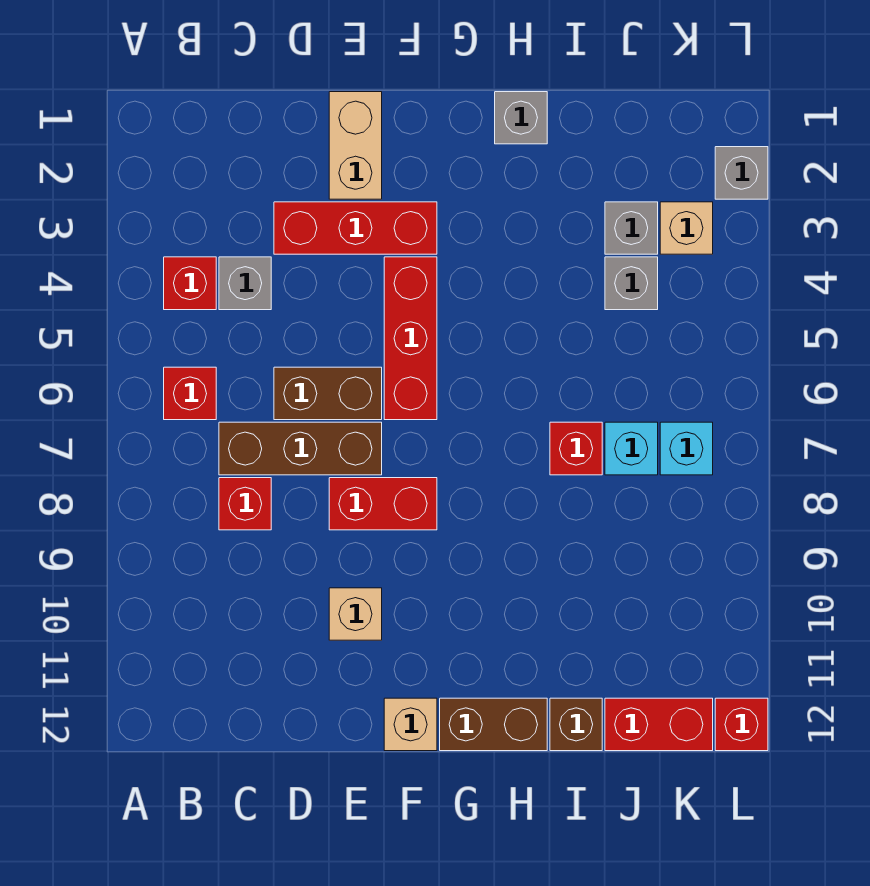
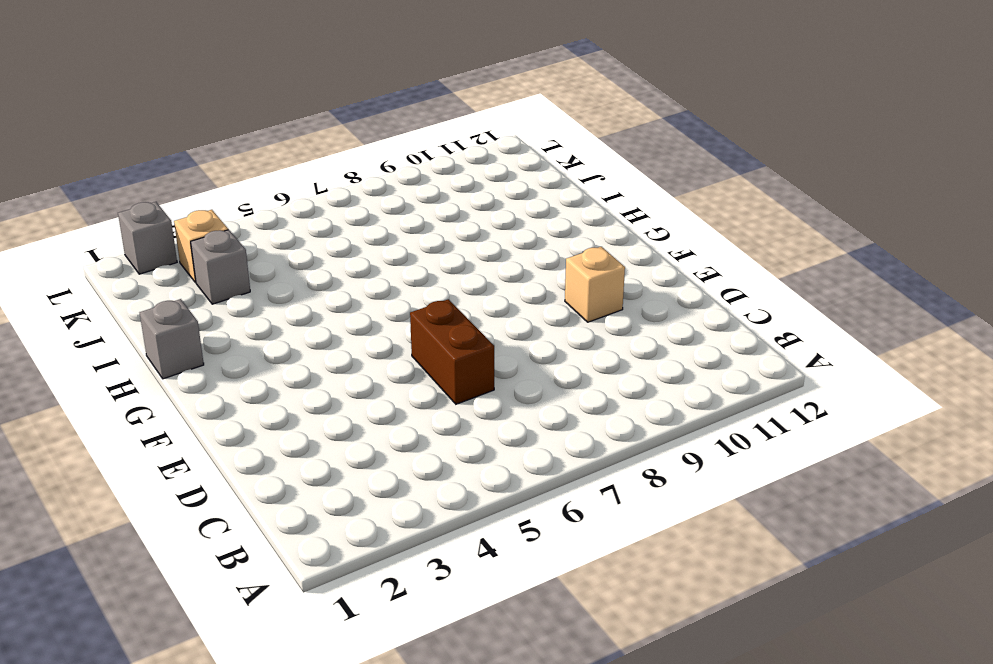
none -> red brick B4 level 1
none -> red brick B6 level 1
none -> grey brick C4 level 1

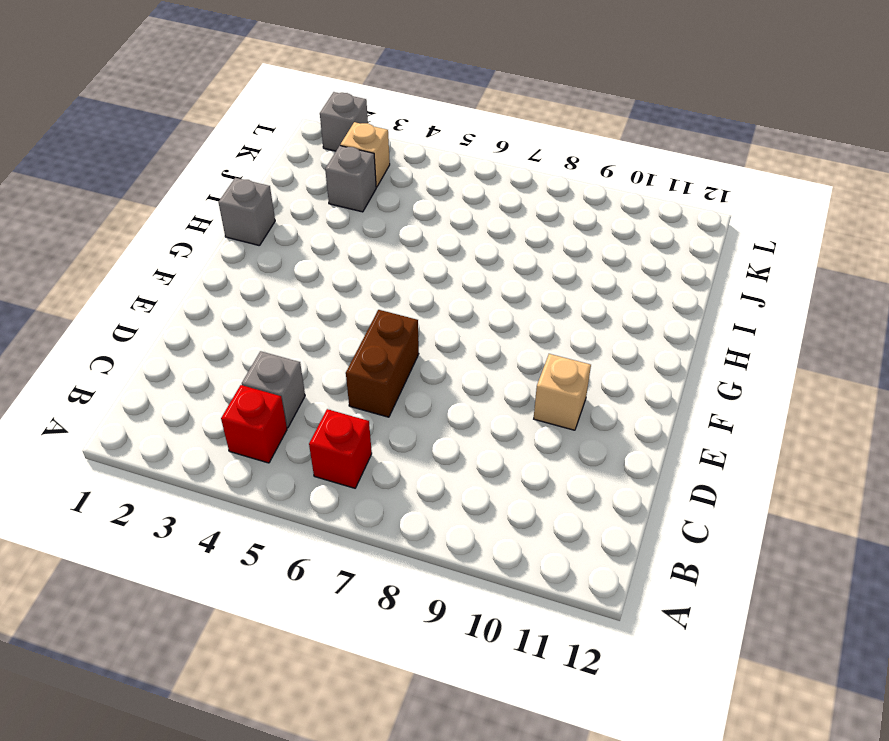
none -> brown brick C7:E7 level 1
none -> red brick C8 level 1
none -> red brick D3:F3 level 1

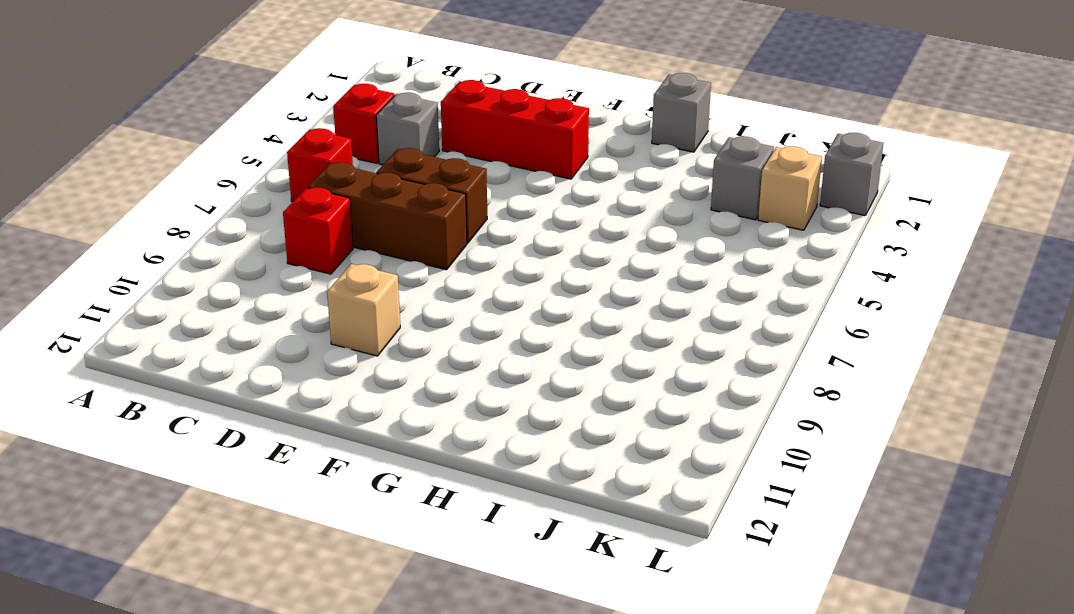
none -> tan brick E1:E2 level 1
none -> red brick E8:F8 level 1
none -> red brick F4:F6 level 1

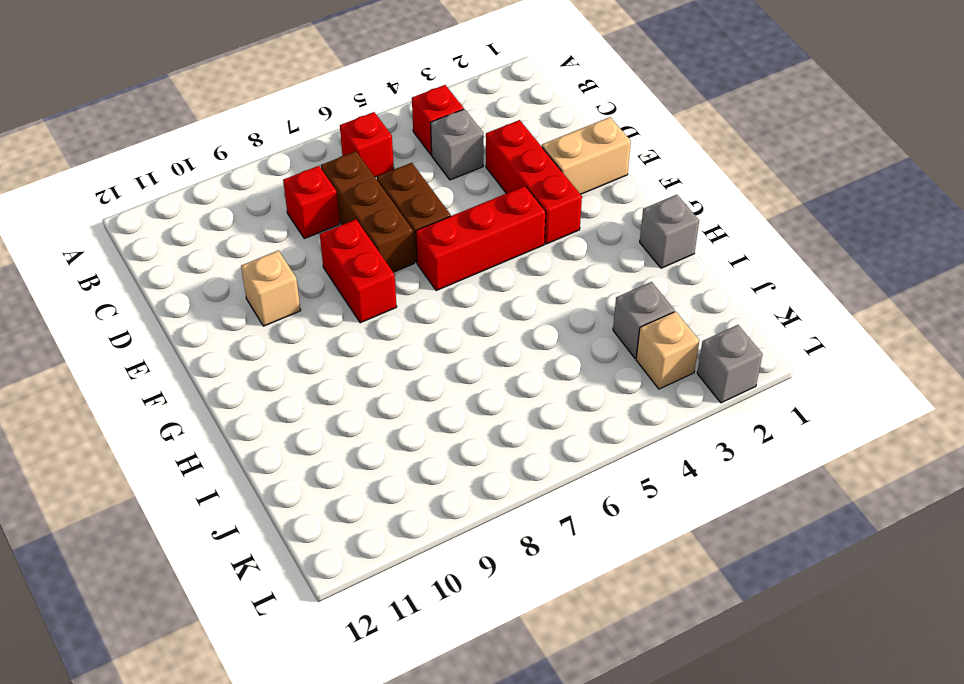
none -> tan brick F12 level 1
none -> brown brick G12:H12 level 1
none -> red brick I7 level 1

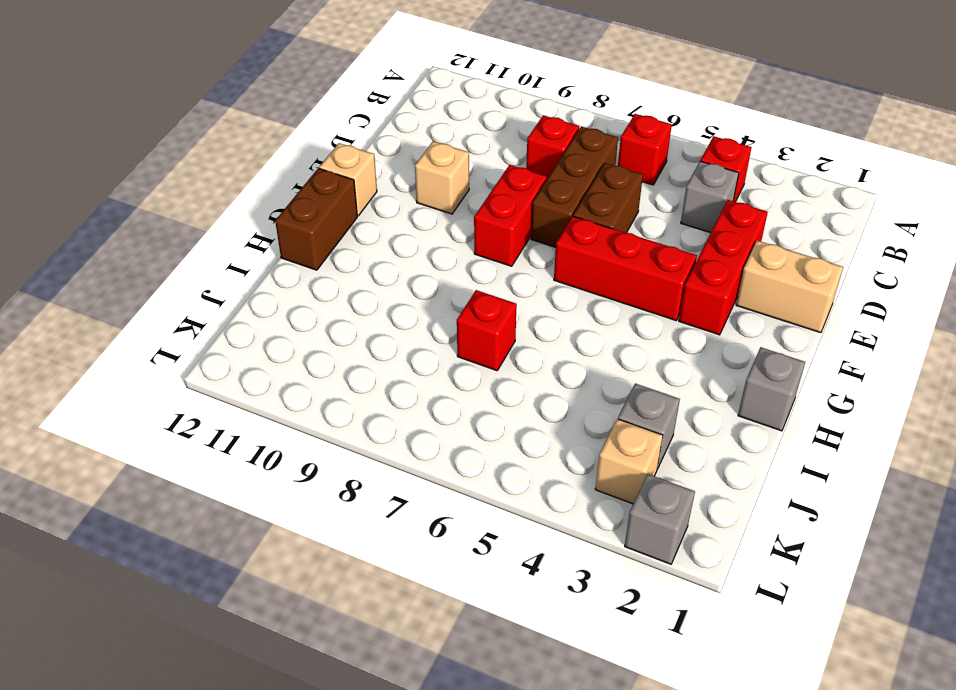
none -> brown brick I12 level 1
none -> grey brick J4 level 1
none -> cyan brick J7 level 1

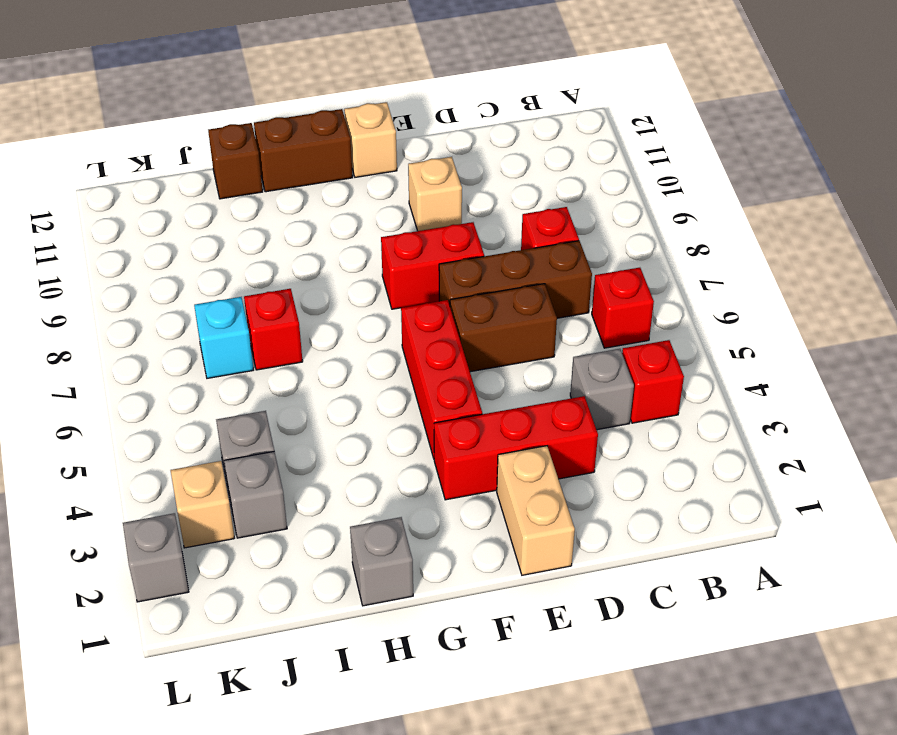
none -> red brick J12:K12 level 1
none -> cyan brick K7 level 1
none -> red brick L12 level 1

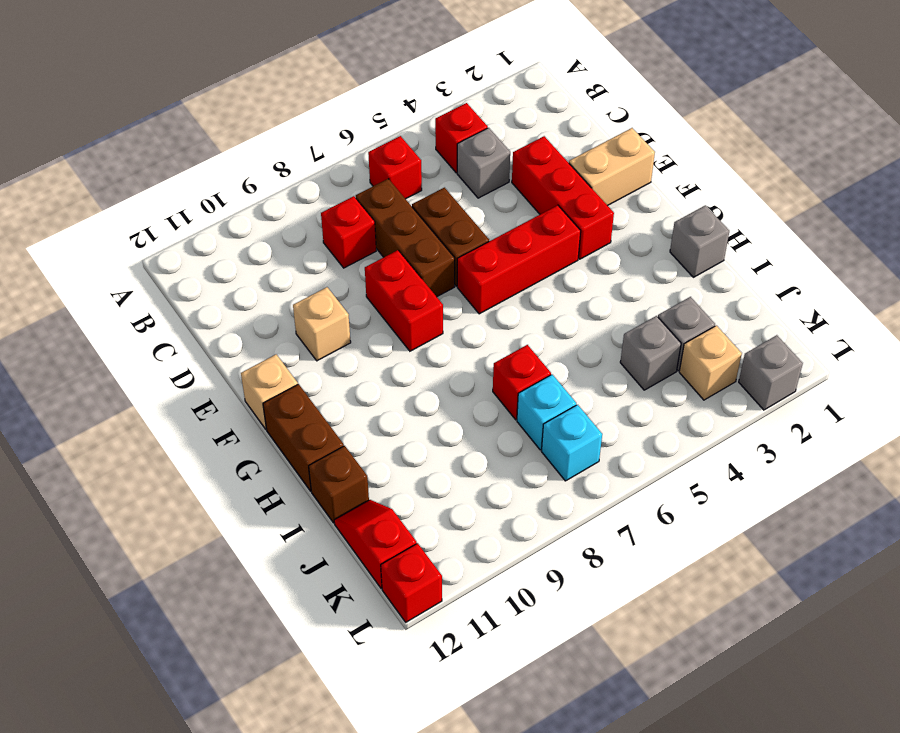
red slope J12:K12 level 1 top K -> red brick J12:K12 level 1

